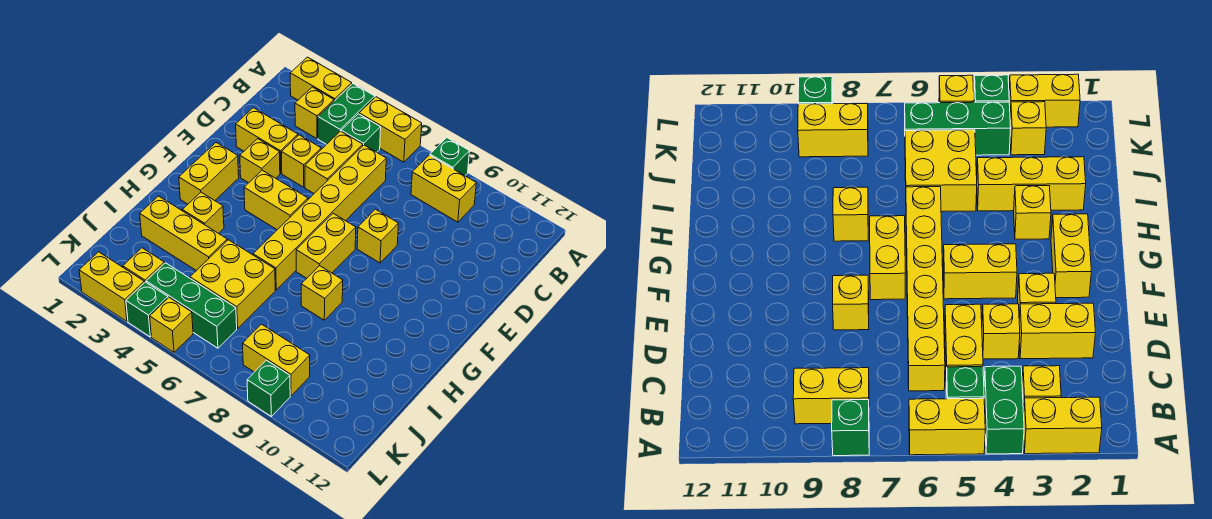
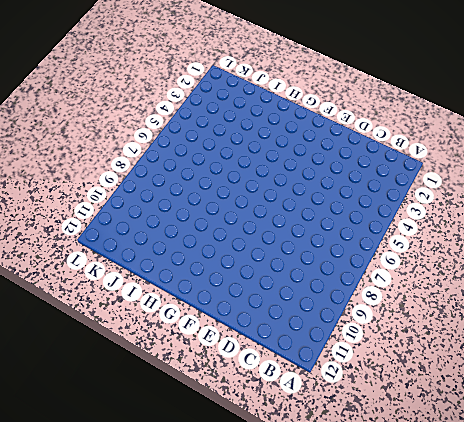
none -> yellow brick A2:A3 level 1
none -> green brick A4:B4 level 1
none -> yellow brick A5:A6 level 1

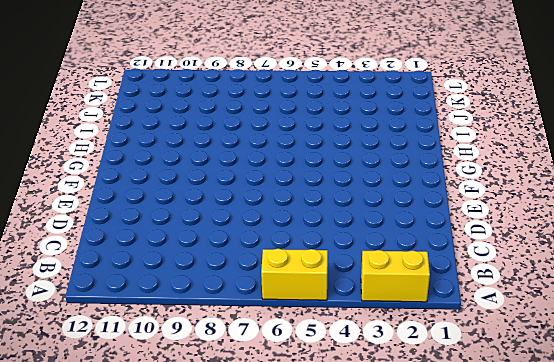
none -> green brick A4:B4 level 1
none -> green brick A8 level 1
none -> yellow brick B3 level 1

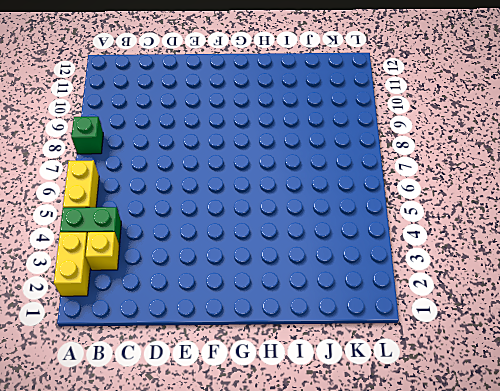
none -> green brick B5 level 1
none -> yellow brick B8:B9 level 1
none -> yellow brick C5:D5 level 1

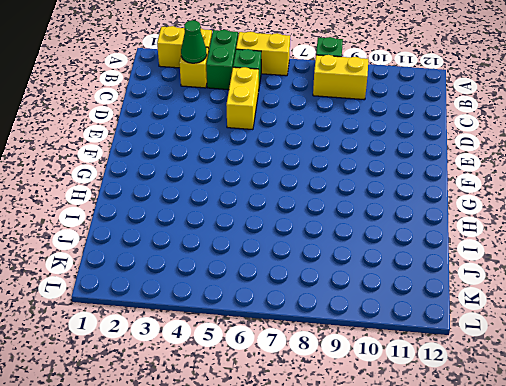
green cone B3 level 2 -> none
none -> yellow brick C6:H6 level 1
none -> yellow brick D2:D3 level 1
none -> yellow brick D4 level 1

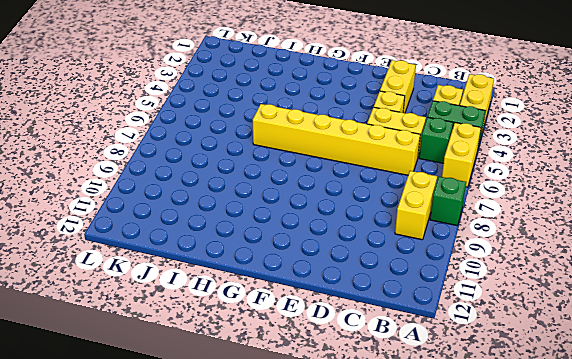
none -> yellow brick E3 level 1
none -> yellow brick E8 level 1
none -> yellow brick F2:G2 level 1

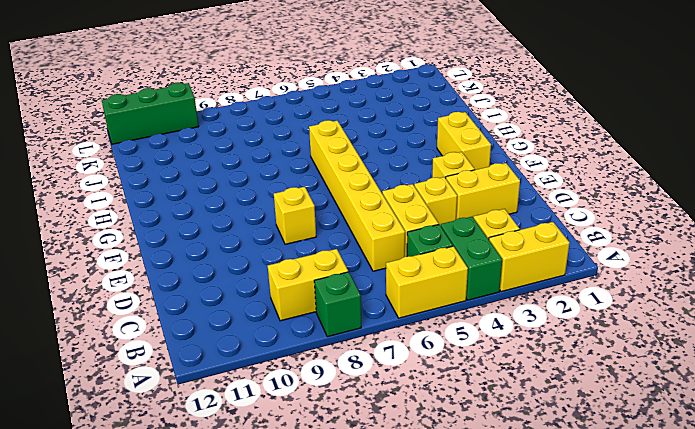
green brick L10:L12 level 1 -> green brick K4:K6 level 1
none -> yellow brick F4:F5 level 1
none -> yellow brick F7:G7 level 1
none -> yellow brick H3 level 1

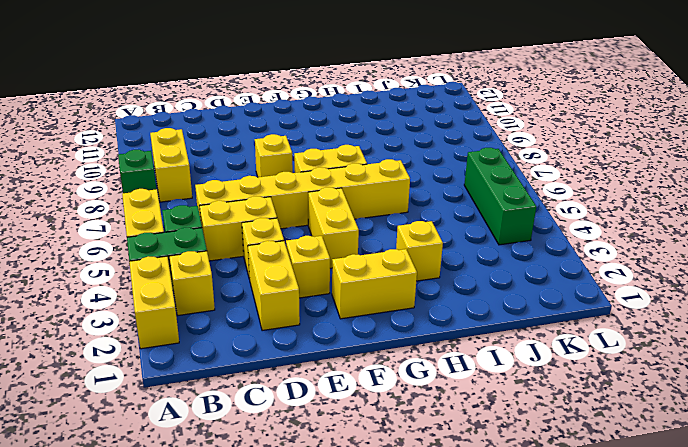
none -> yellow brick H8 level 1
none -> yellow brick I2:I4 level 1
none -> yellow brick I5:J6 level 1

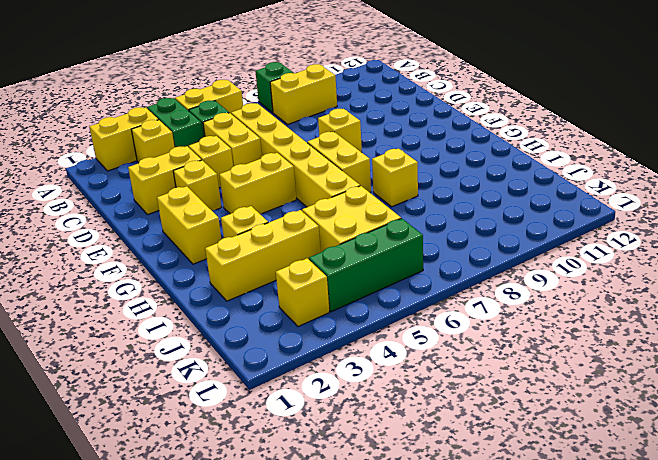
none -> yellow brick K8:K9 level 1
none -> yellow brick L2:L3 level 1
none -> green brick L4 level 1

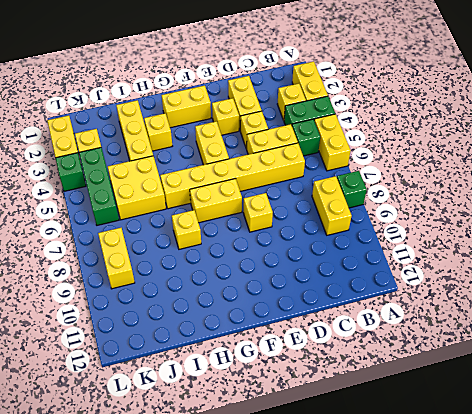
none -> yellow brick L5 level 1
none -> green brick L9 level 1

